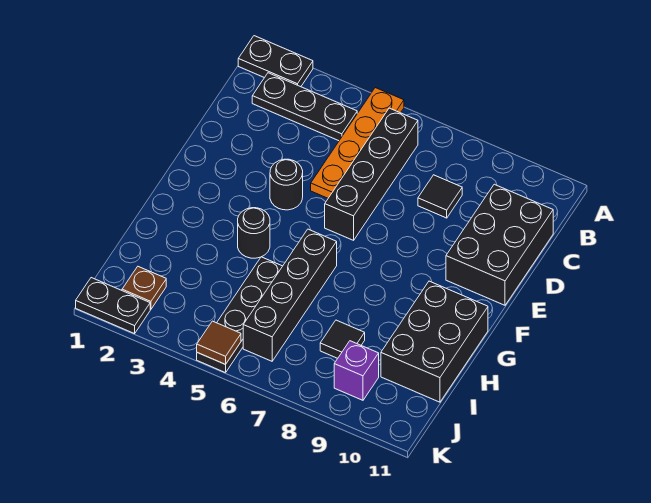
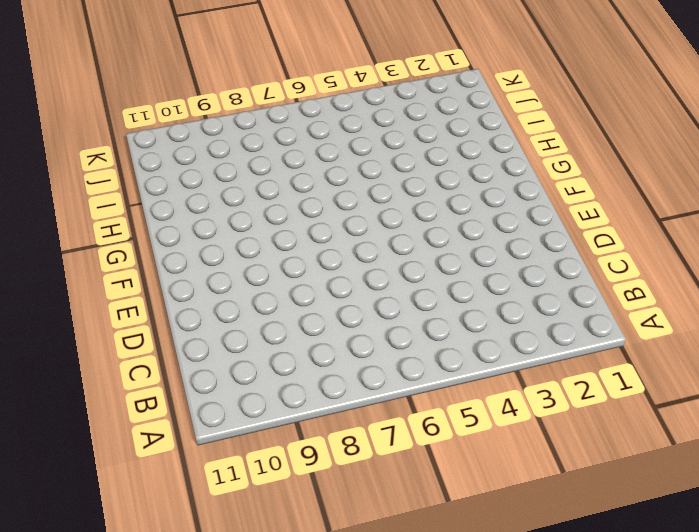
none -> black plate A1:A2 level 1
none -> orange plate A5:D5 level 1
none -> black plate B2:B4 level 1

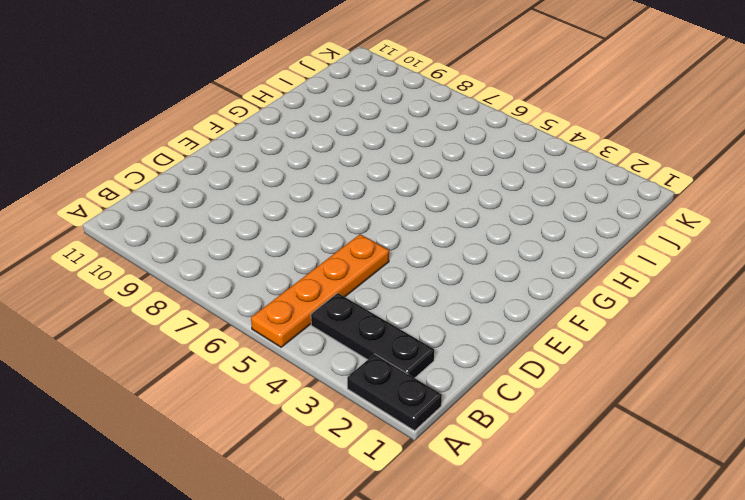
none -> black brick B6:E6 level 1
none -> black tile C8 level 1
none -> black brick C10:E11 level 1

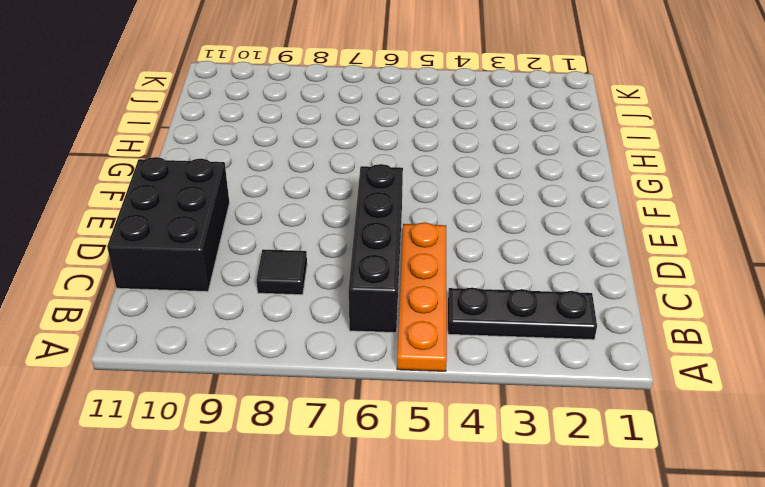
none -> black plate A1:A2 level 1
none -> black round brick E4 level 1
none -> black round brick G4 level 1

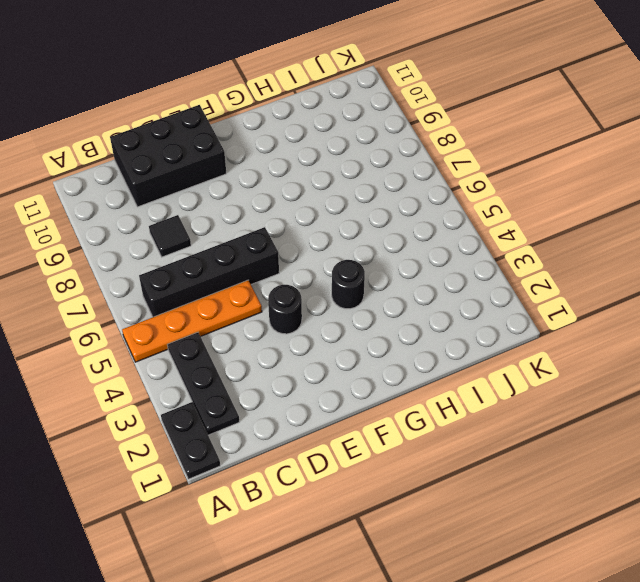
none -> black brick G6:J6 level 1
none -> black brick G10:I11 level 1
none -> black plate H5:K5 level 1

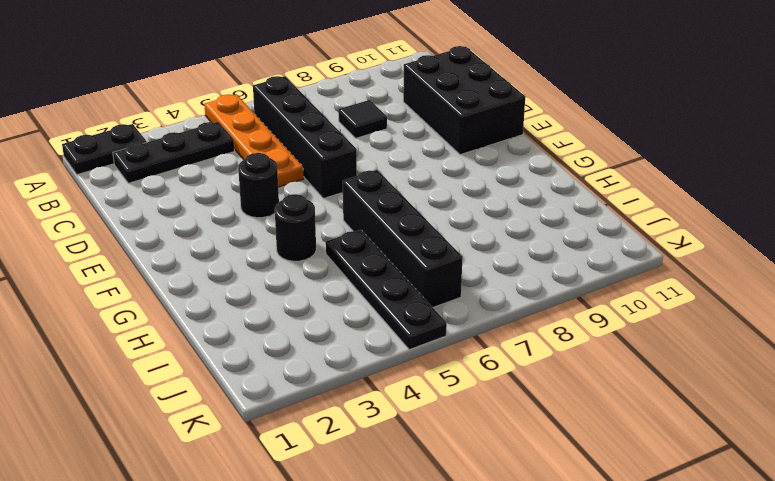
none -> black brick G10:I11 level 1
none -> black tile I8 level 1
none -> brown plate J2 level 1

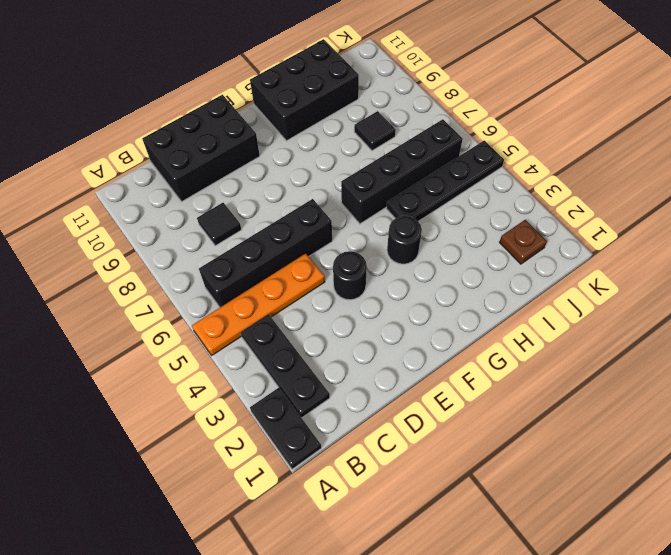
none -> purple brick J9 level 1
none -> black plate K1:K2 level 1
none -> brown tile K5 level 2

